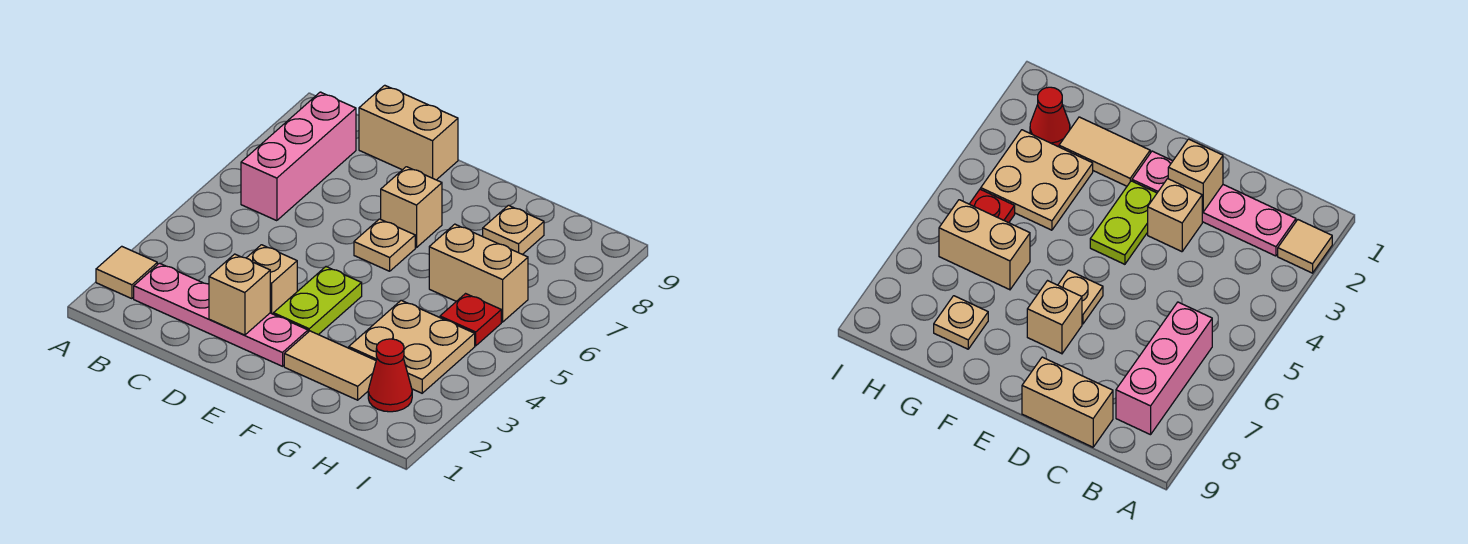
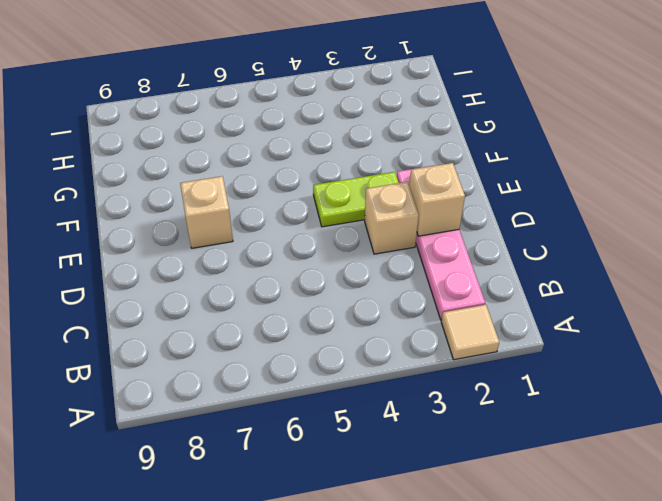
none -> pink brick B6:B8 level 1
none -> tan brick C9:D9 level 1
none -> tan plate E6 level 1

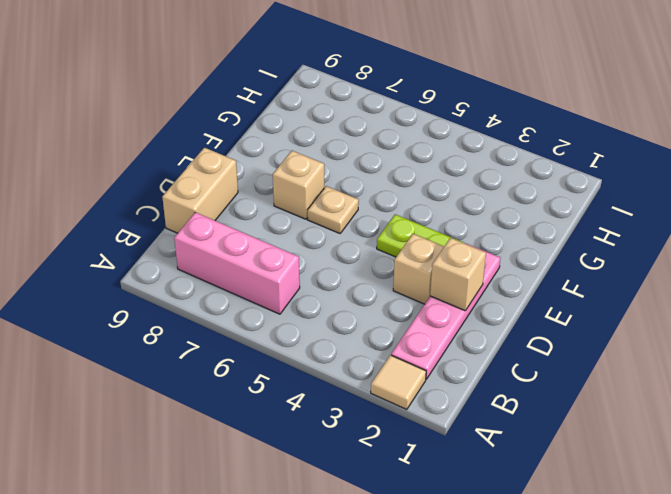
none -> tan tile F2:G2 level 1
none -> tan plate G3:H4 level 1
none -> tan brick G6:H6 level 1

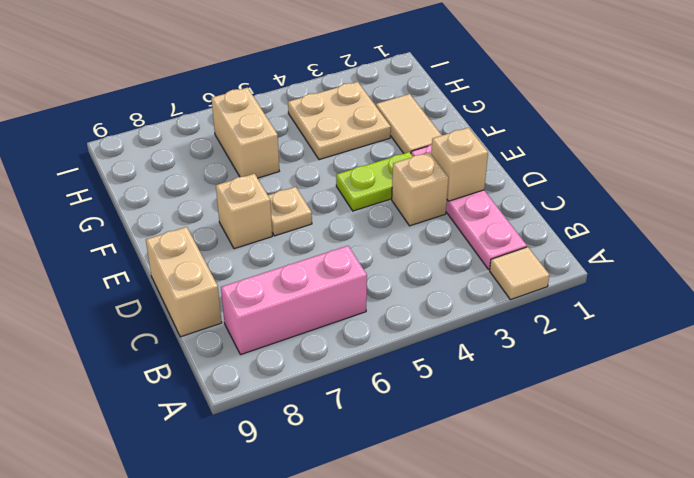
none -> tan plate G8 level 1
none -> red cone H2 level 1
none -> red plate H5 level 1

